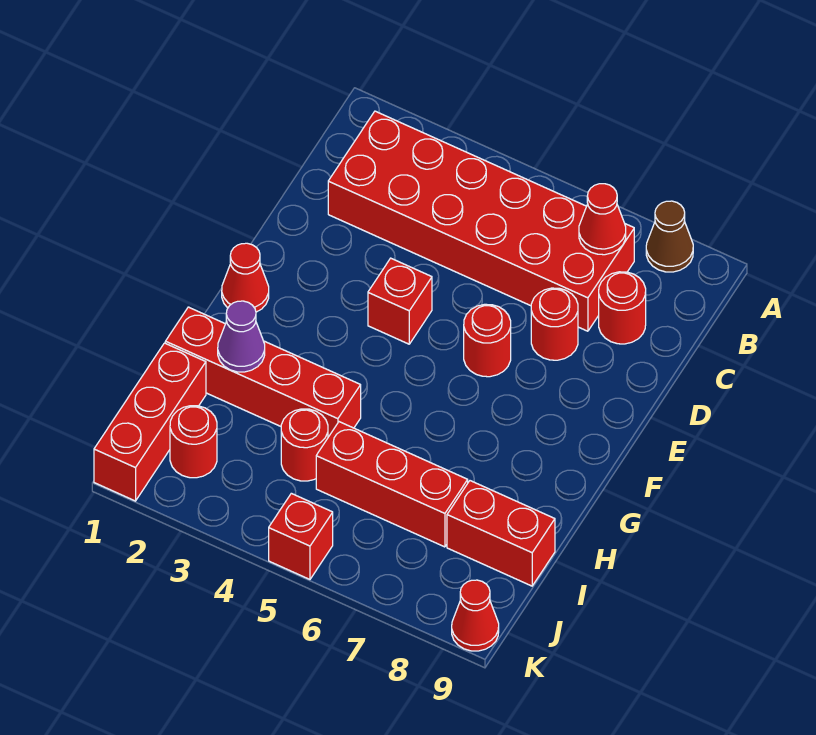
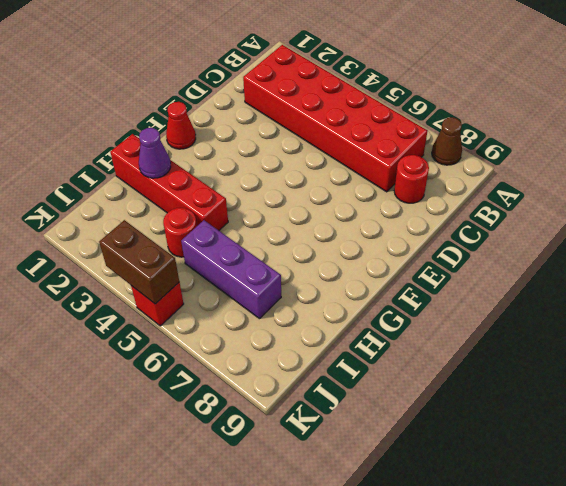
purple brick I5:I7 level 1 -> red brick I5:I7 level 1
brown brick K4:K5 level 2 -> none
none -> red round brick D7 level 1
none -> red brick E4 level 1
none -> red round brick E6 level 1

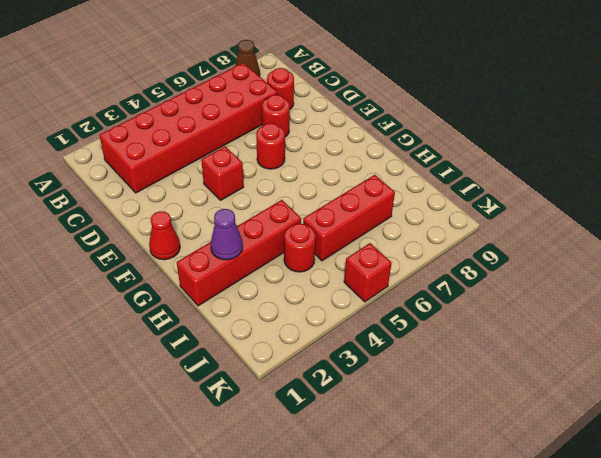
none -> red brick I1:K1 level 1
none -> red brick I8:I9 level 1
none -> red round brick J2 level 1

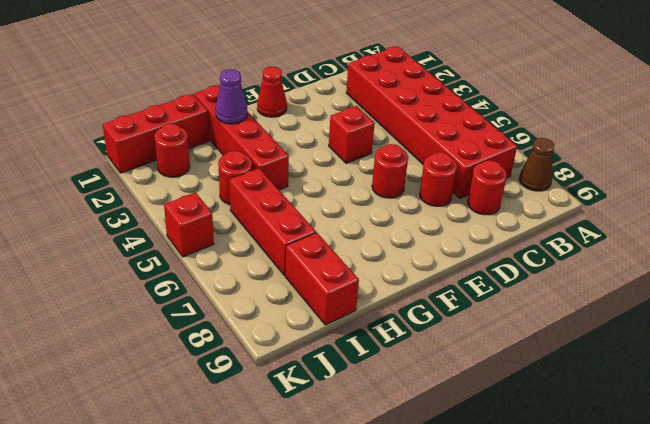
none -> red cone K9 level 1
none -> red cone B7 level 2

